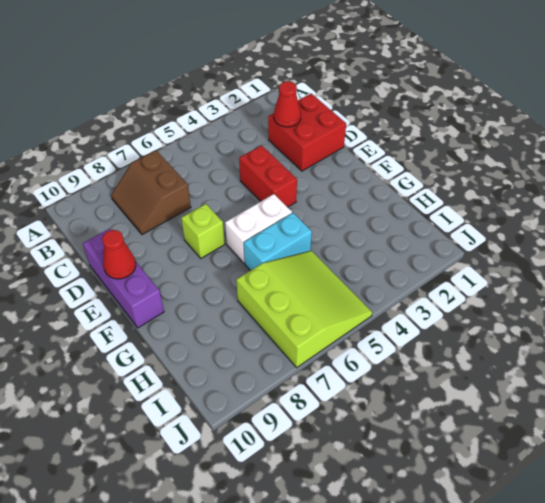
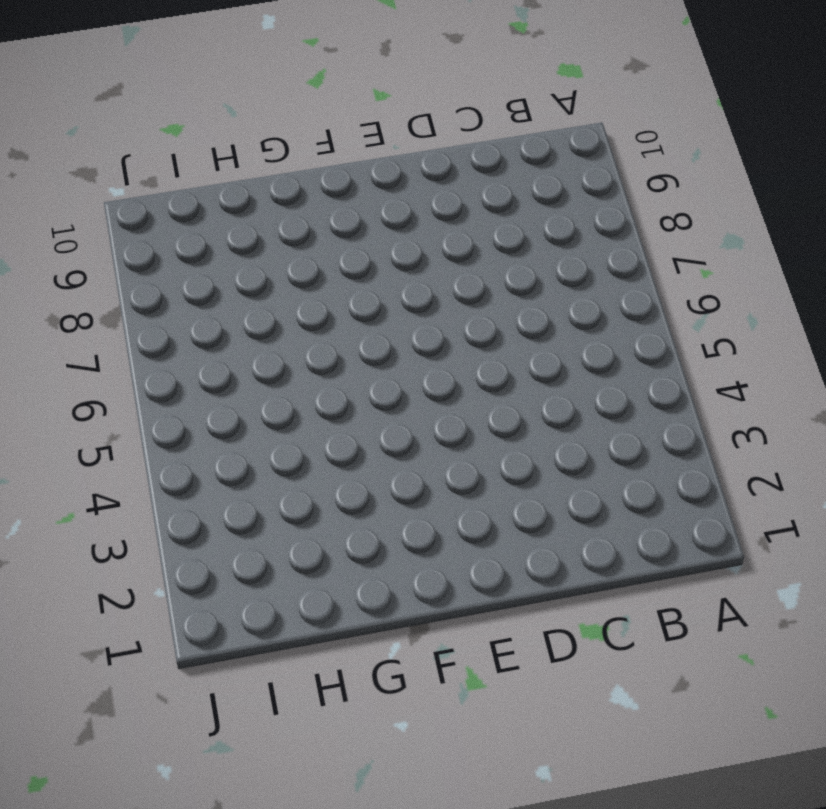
none -> brown slope B7:C8 level 1 top 7
none -> red brick C1:D2 level 1

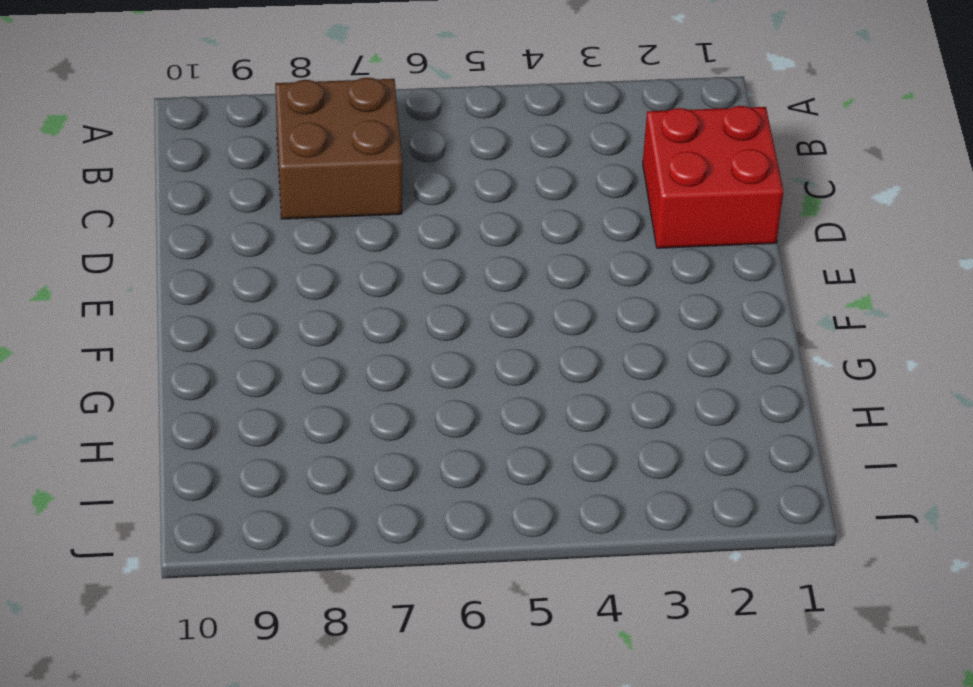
brown brick B7:C8 level 1 -> brown slope B7:C8 level 1 top 7
none -> red brick D4:E4 level 1
none -> purple brick D10:F10 level 1

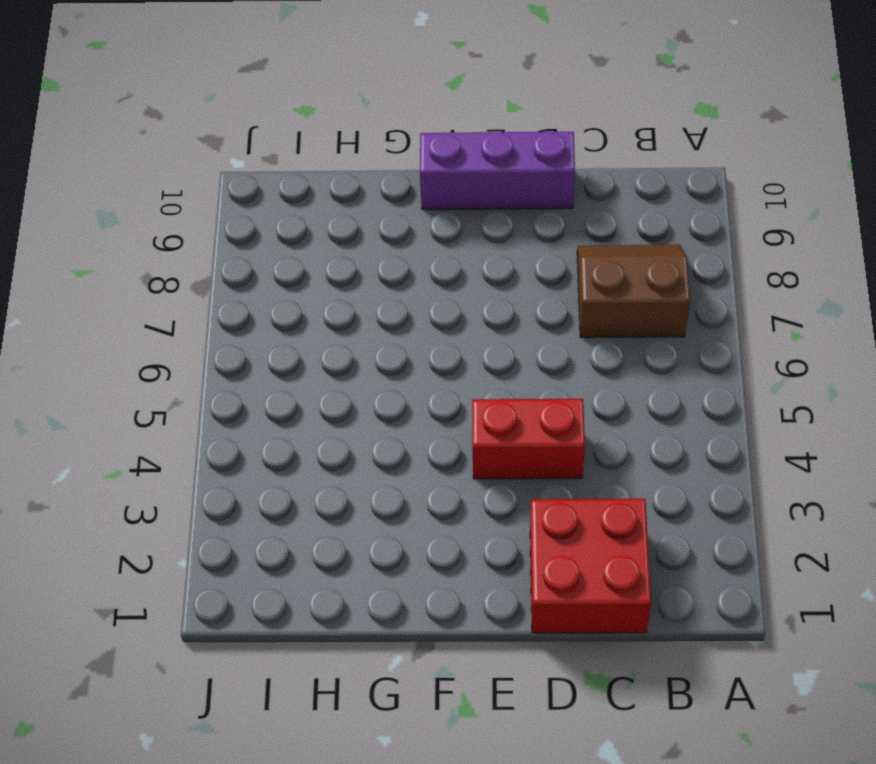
none -> lime brick E7 level 1
none -> white brick F5:F6 level 1

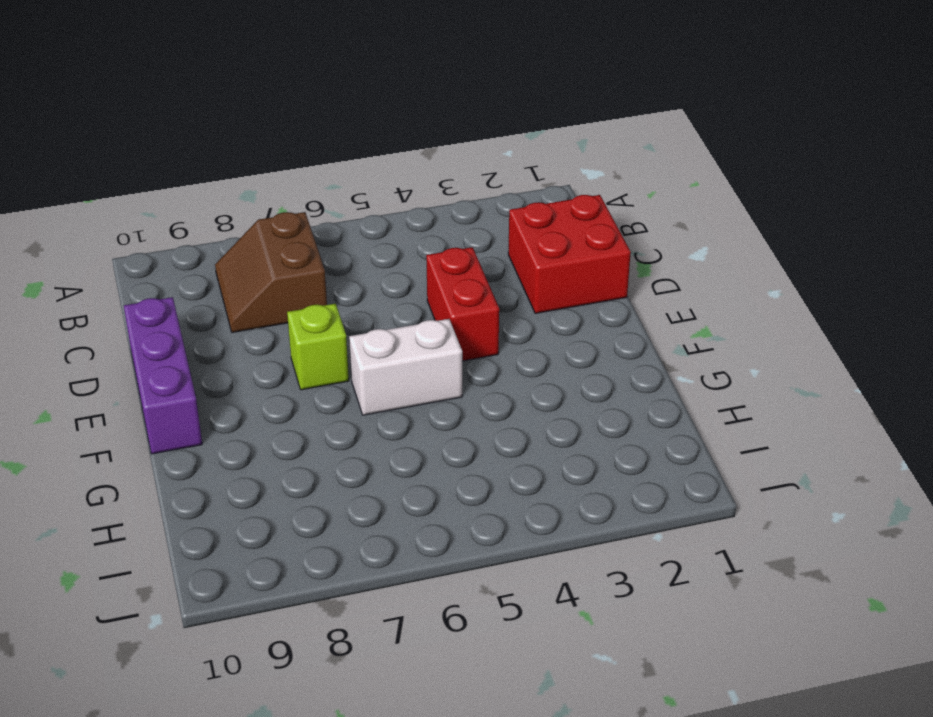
none -> cyan brick G5:G6 level 1
none -> lime slope H5:J7 level 1 top 7

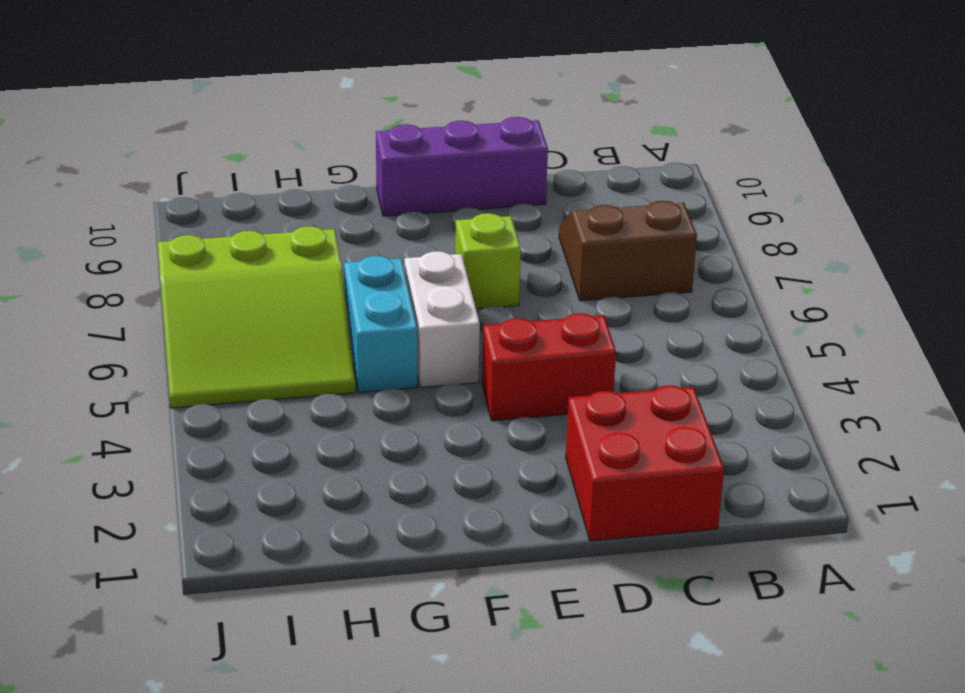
none -> red cone C2 level 2
none -> red cone E10 level 2

